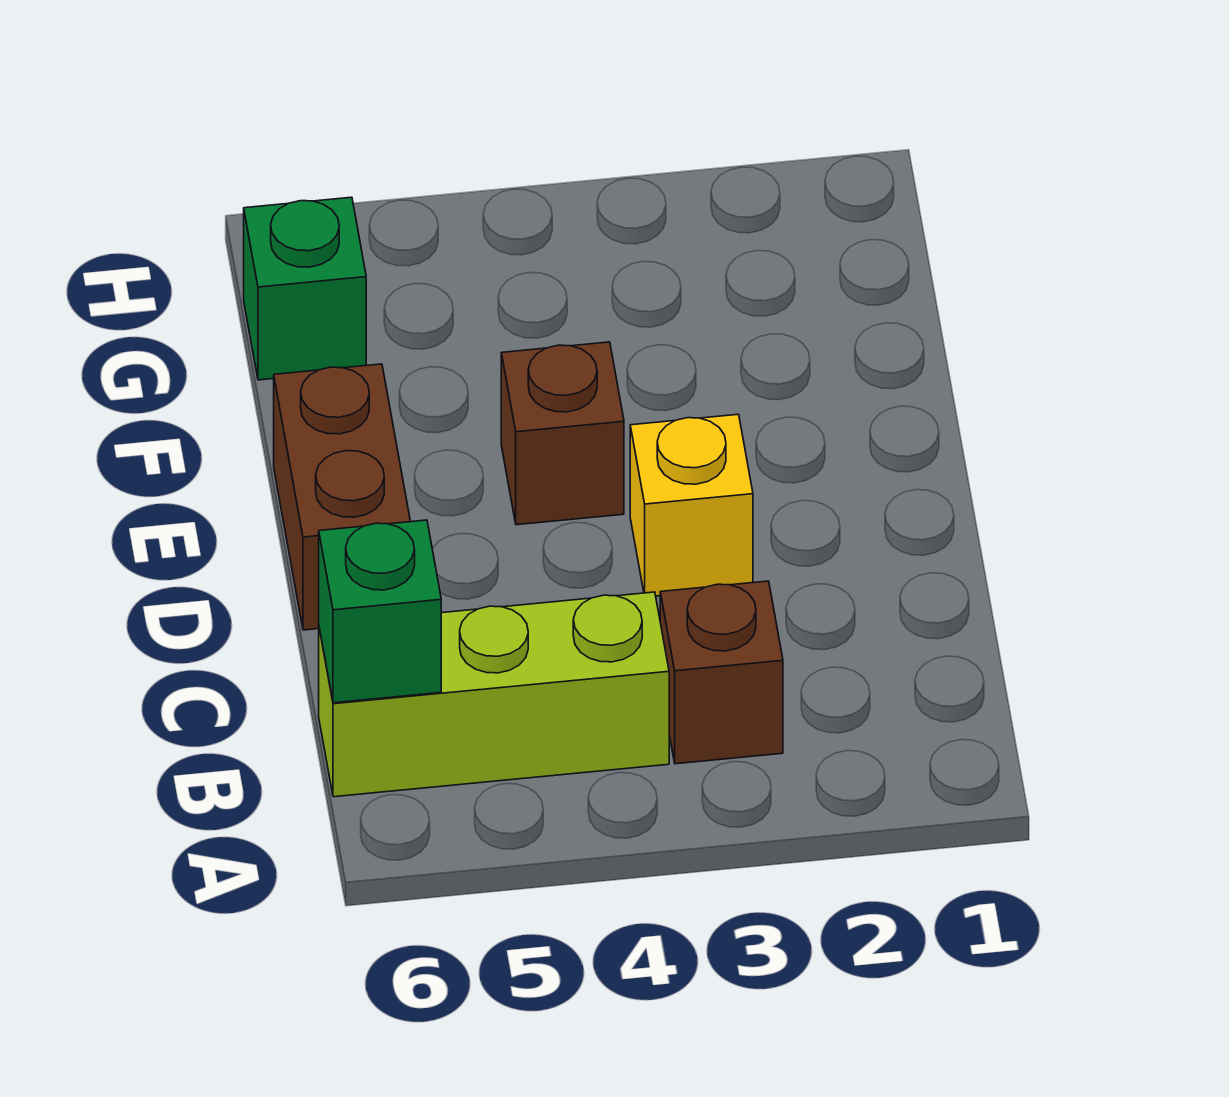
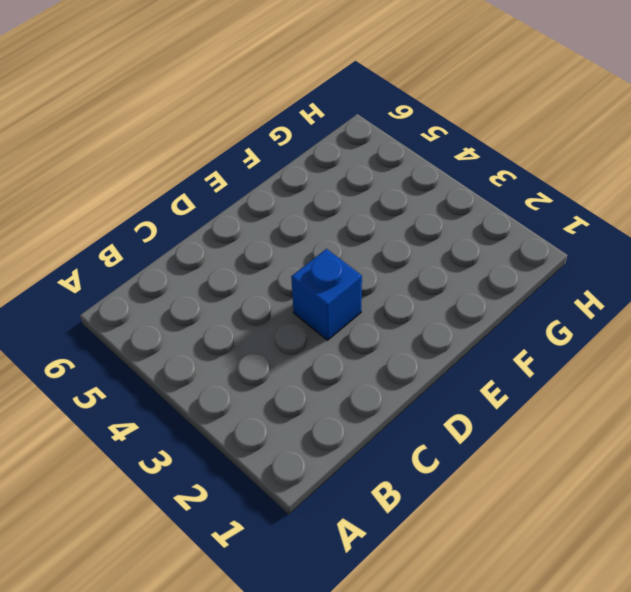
blue brick D3 level 1 -> yellow brick D3 level 1
none -> brown brick B3 level 1
none -> lime brick B4:B6 level 1

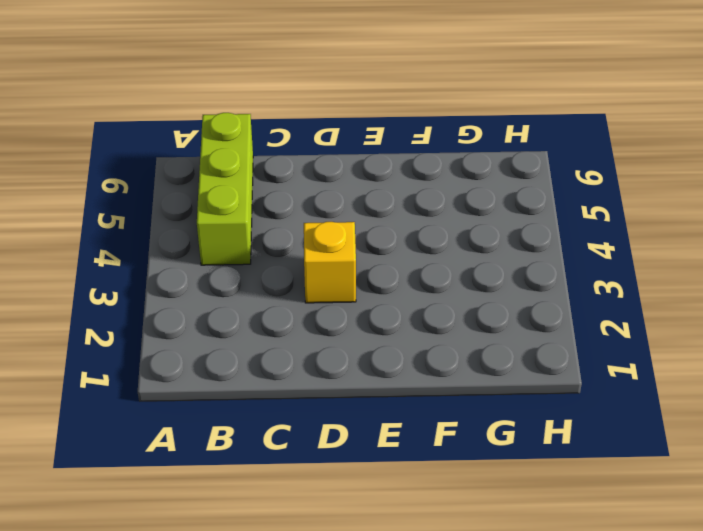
none -> brown brick B3 level 1
none -> brown brick D6:E6 level 1

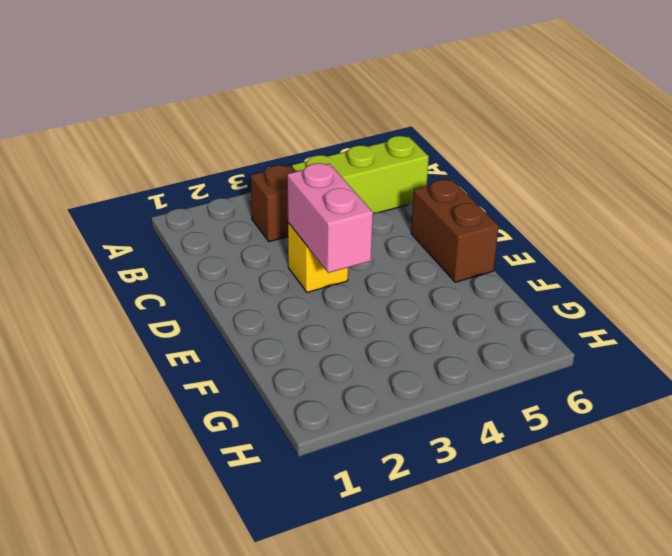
pink brick D3:E3 level 2 -> none
none -> brown brick E4 level 1
none -> green brick G6 level 1

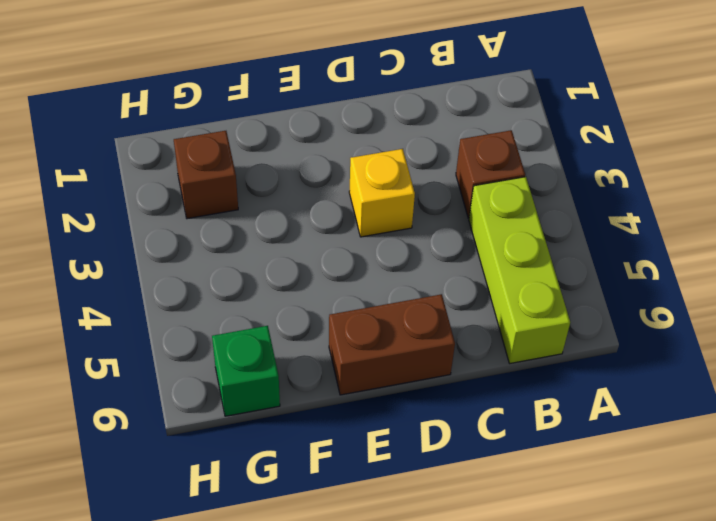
brown brick G2 level 1 -> brown brick E4 level 1
none -> green brick B6 level 2

